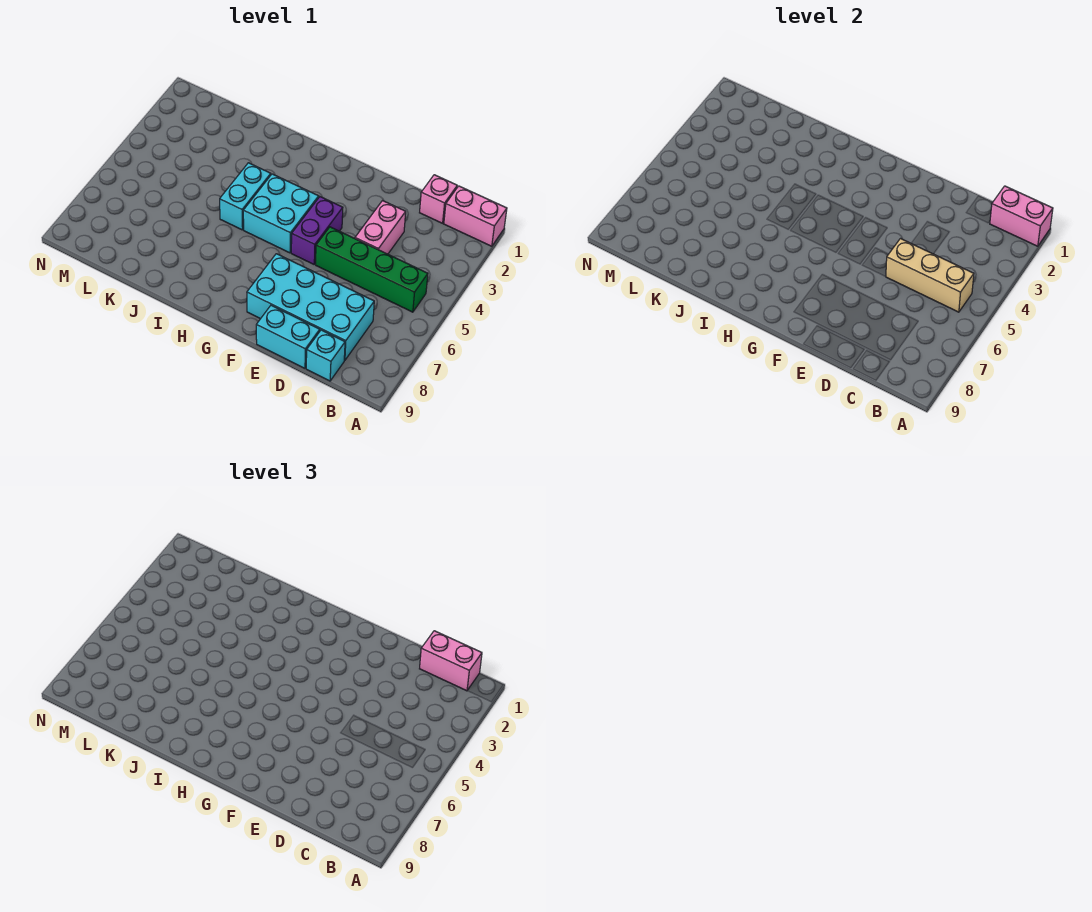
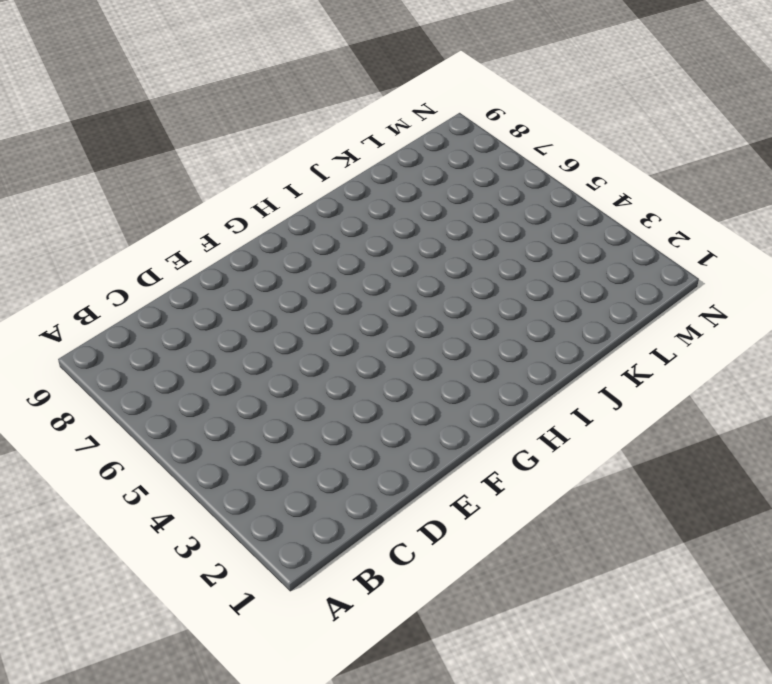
none -> pink brick A1:B1 level 1
none -> green brick B5:E5 level 1
none -> pink brick C1 level 1

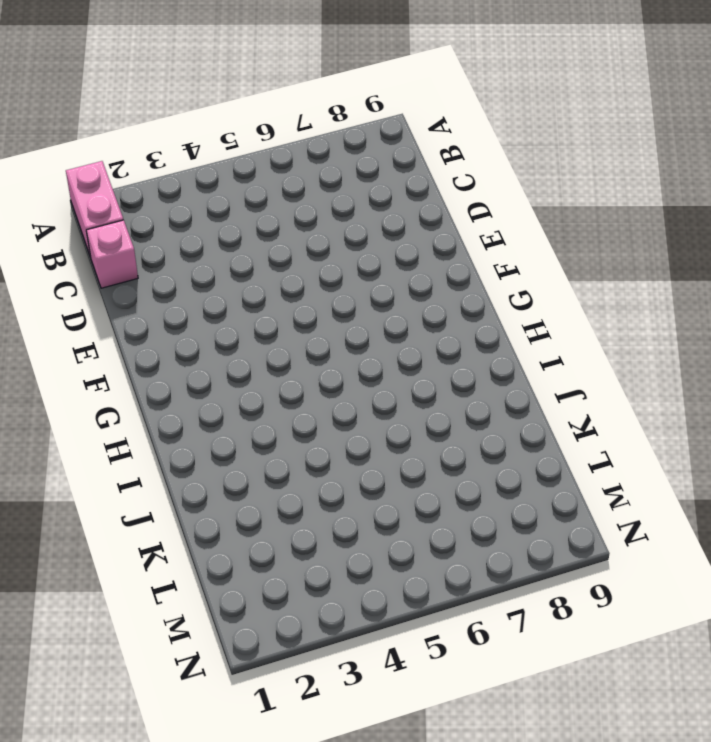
none -> green brick B5:E5 level 1
none -> cyan brick C7:F8 level 1
none -> cyan brick C9 level 1

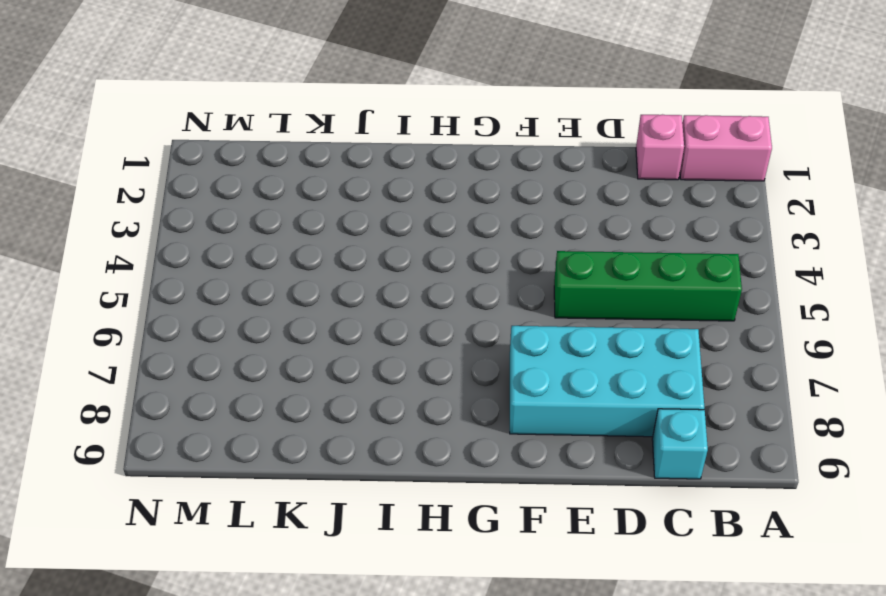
none -> pink brick D3:D4 level 1
none -> cyan brick D9:E9 level 1
none -> purple brick F4:F5 level 1

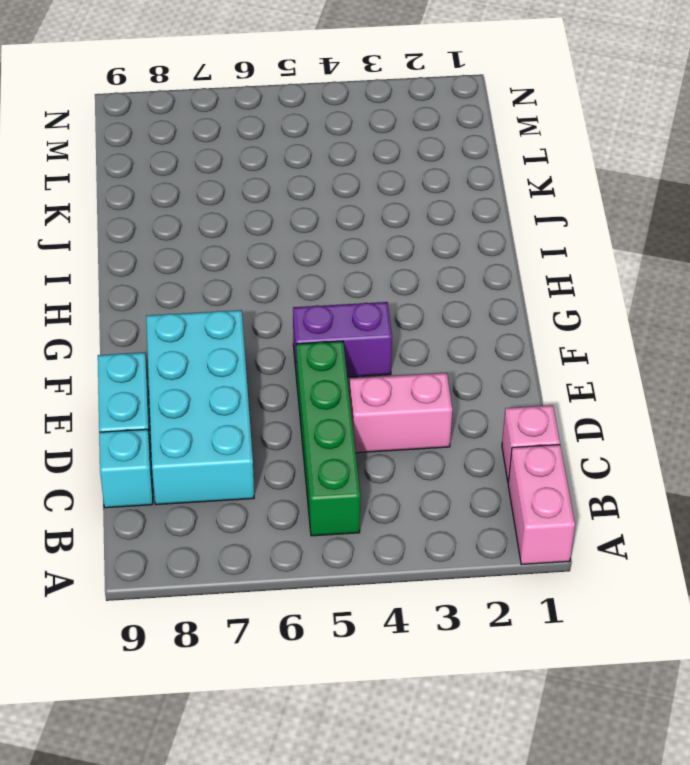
none -> cyan brick G4:H5 level 1
none -> cyan brick I4:I5 level 1
none -> pink brick A1:B1 level 2

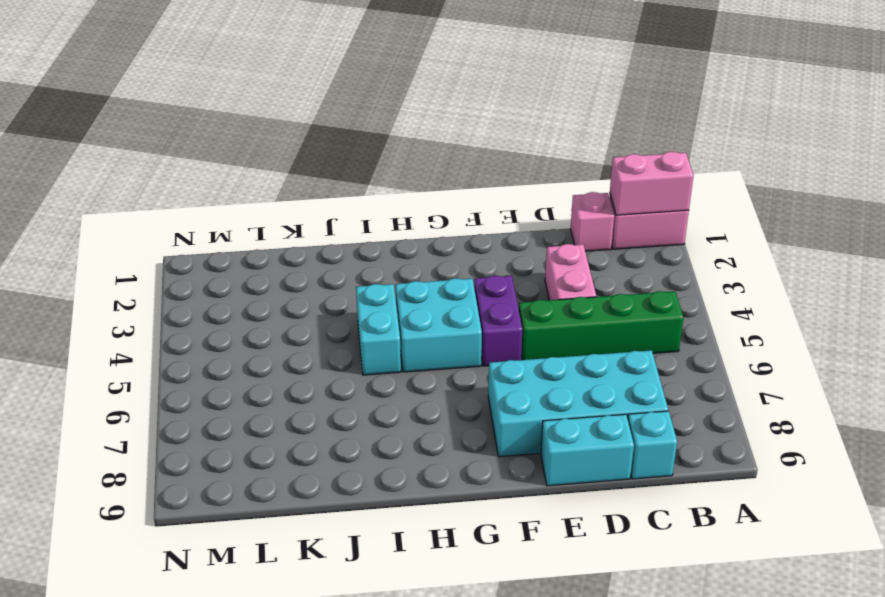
none -> tan brick B5:D5 level 2
none -> pink brick B1:C1 level 3

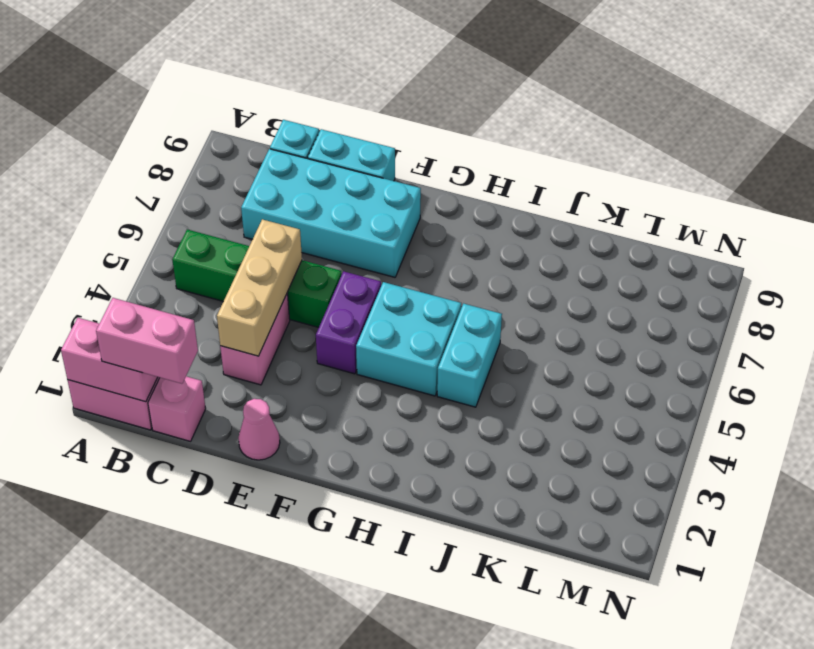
tan brick D3:D5 level 2 -> tan brick B5:D5 level 2
pink cone E1 level 1 -> none

